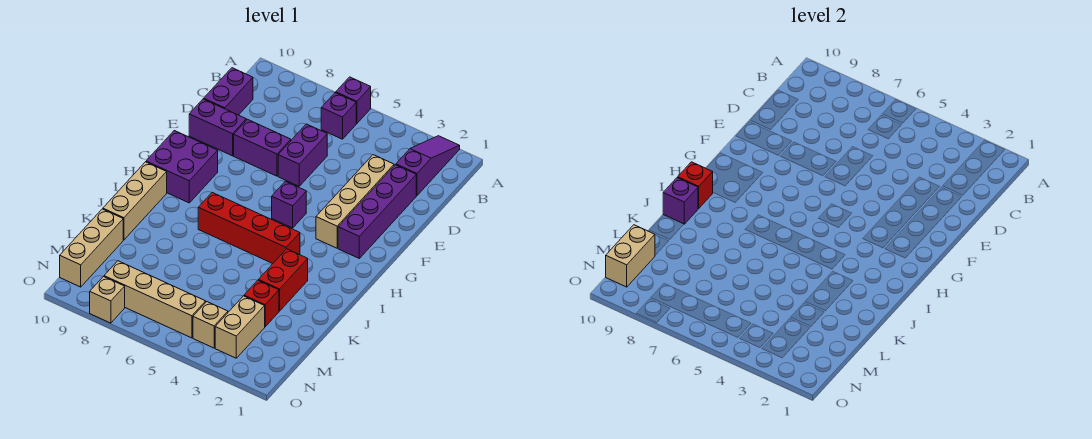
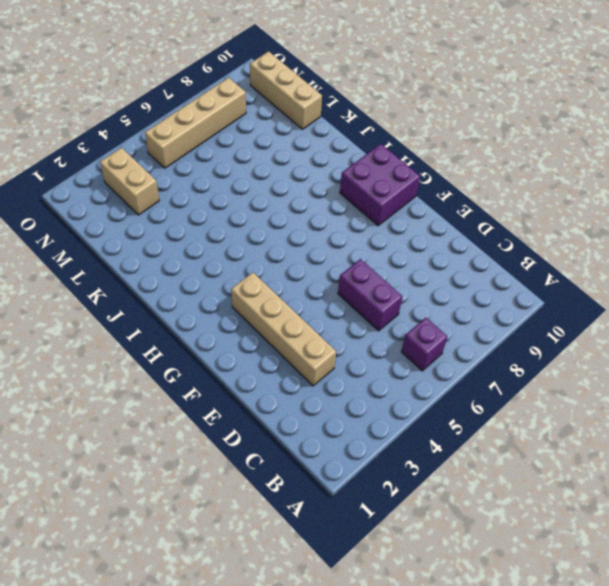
none -> purple slope A2:C2 level 1 top C
none -> purple brick A6 level 1
none -> purple brick C10:D10 level 1

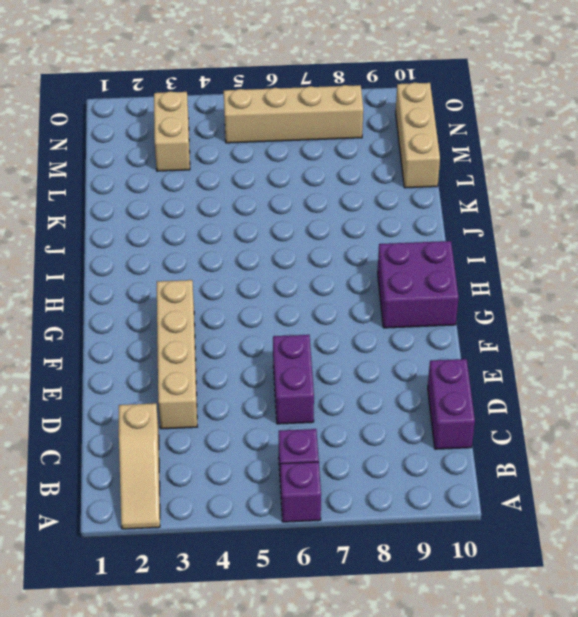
tan slope A2:C2 level 1 top C -> purple slope A2:C2 level 1 top C
none -> purple brick D2:G2 level 1
none -> purple brick E7:E8 level 1
none -> purple brick E9:E10 level 1

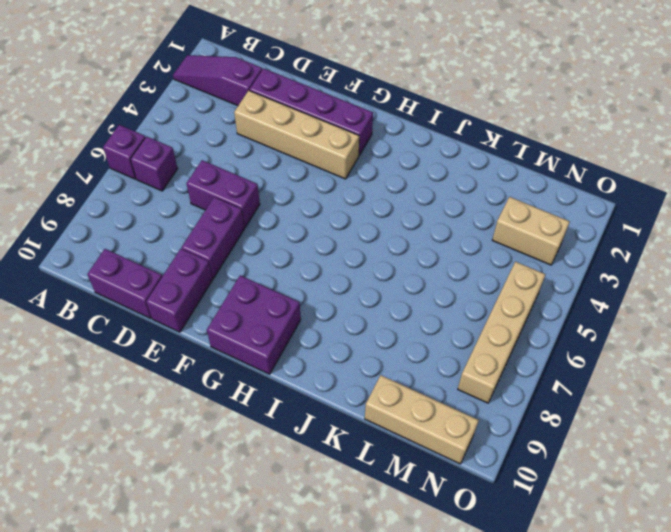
none -> purple brick G5 level 1
none -> red brick I4:I7 level 1
none -> tan brick I10:K10 level 1

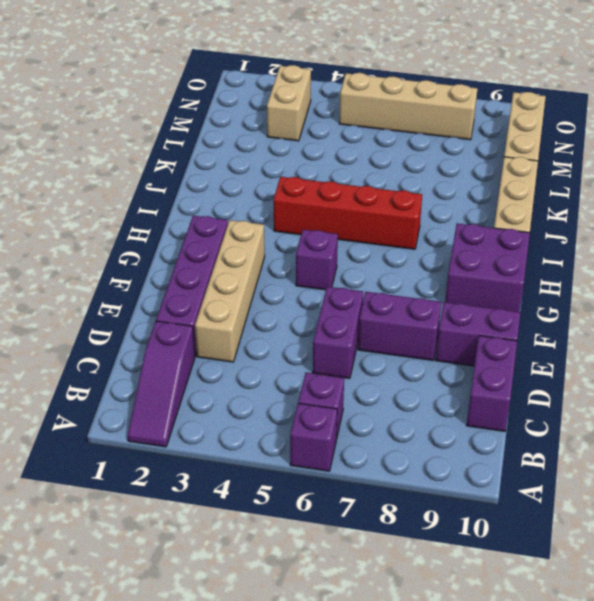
none -> red brick J3:K3 level 1
none -> red brick L3 level 1
none -> tan brick N4 level 1

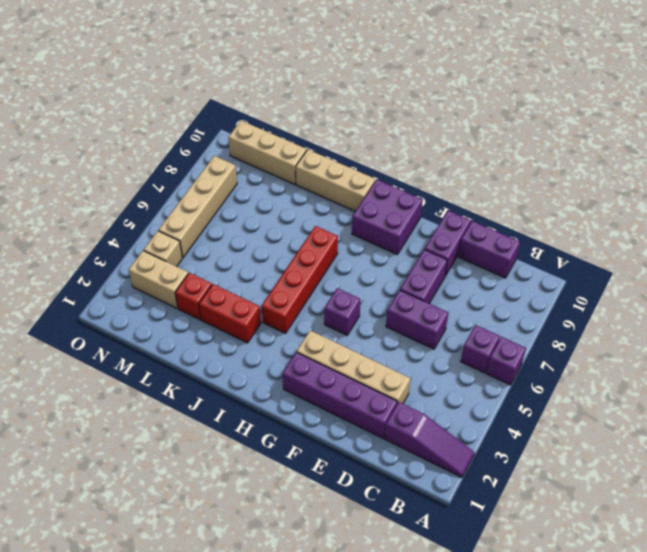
none -> tan brick O8 level 1
none -> red brick I10 level 2
none -> purple brick J10 level 2

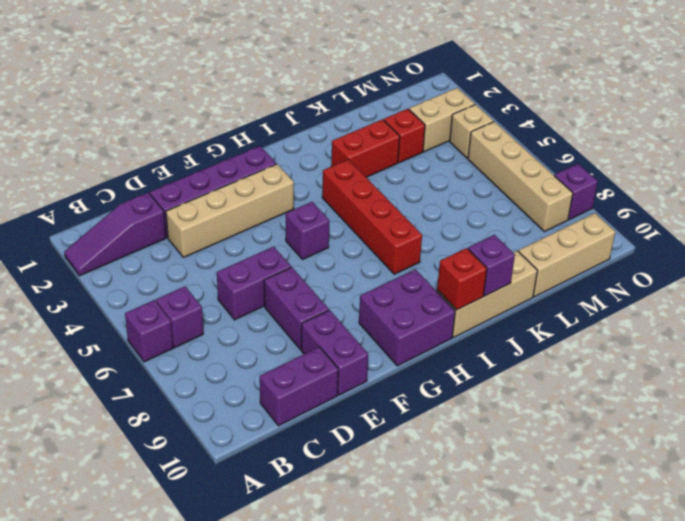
purple brick O8 level 1 -> tan brick O8 level 1
none -> tan brick M10:N10 level 2

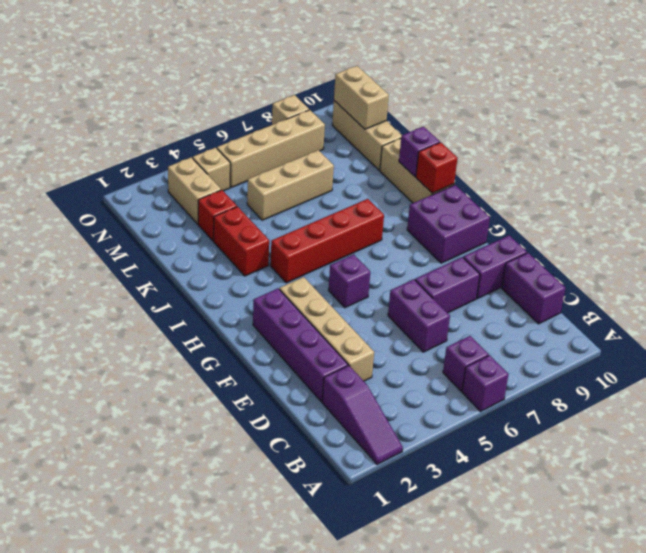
tan brick L5:L7 level 1 -> none

